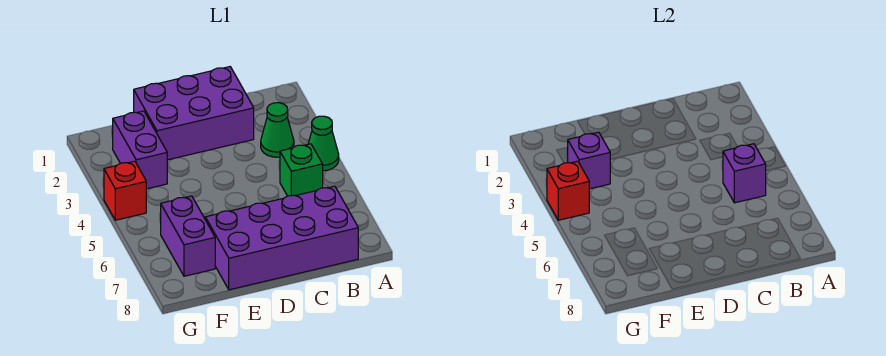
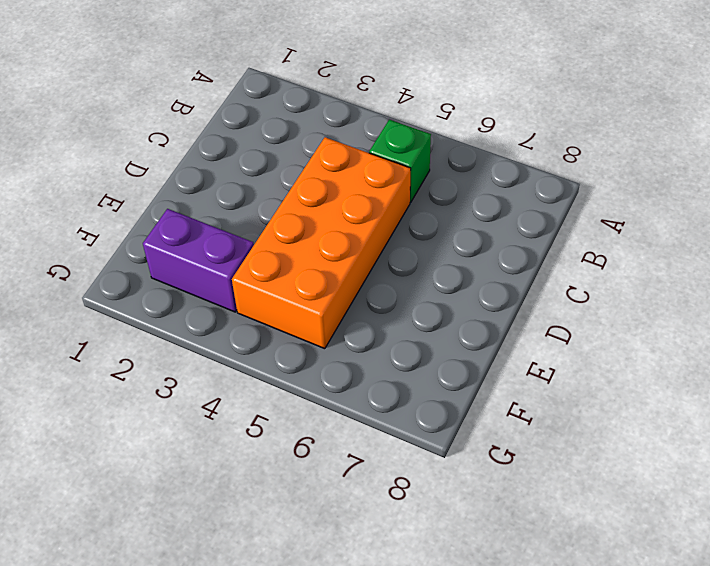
orange brick C4:F5 level 1 -> none
none -> green cone A4 level 1
none -> green cone B3 level 1

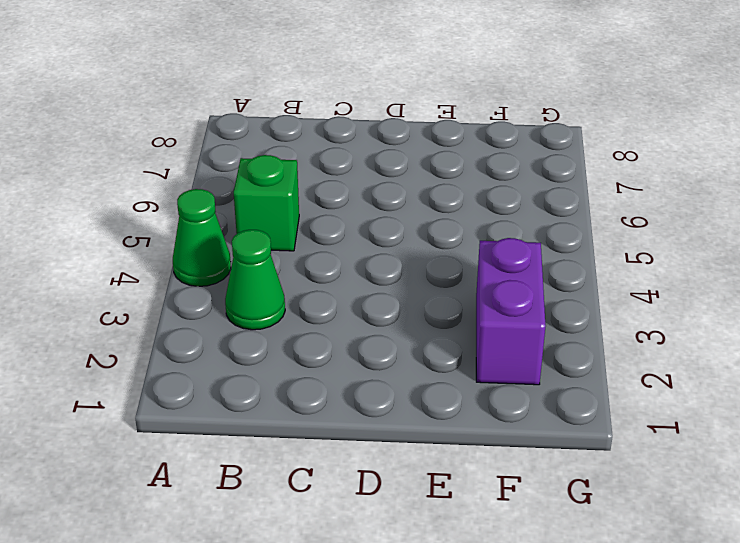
none -> purple brick B7:E8 level 1
none -> purple brick C1:E2 level 1

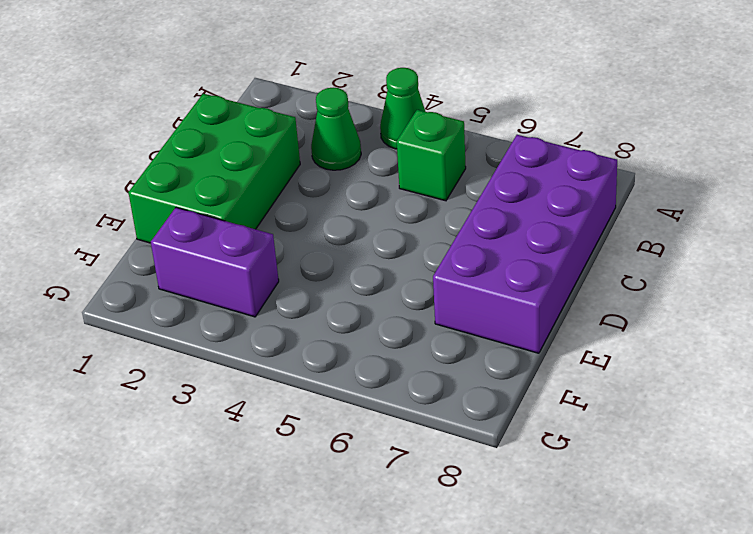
green brick C1:E2 level 1 -> purple brick C1:E2 level 1
none -> purple brick F6:F7 level 1
none -> red brick G4 level 1

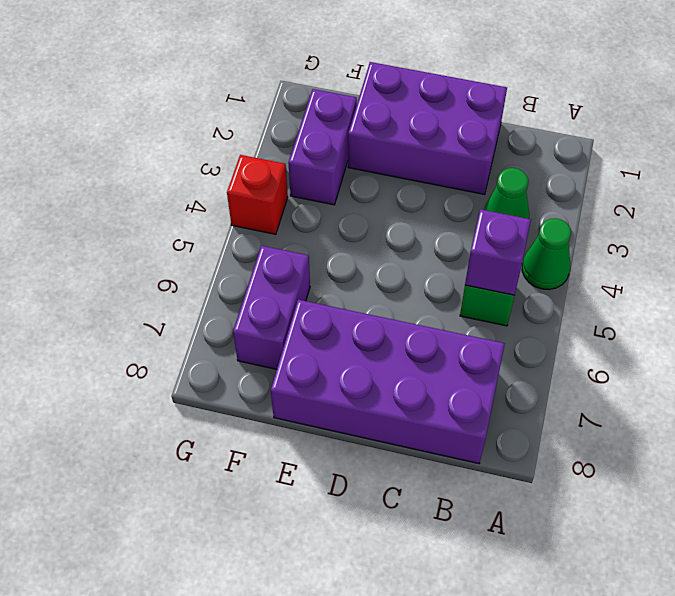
none -> purple brick F3 level 2
none -> red brick G4 level 2

